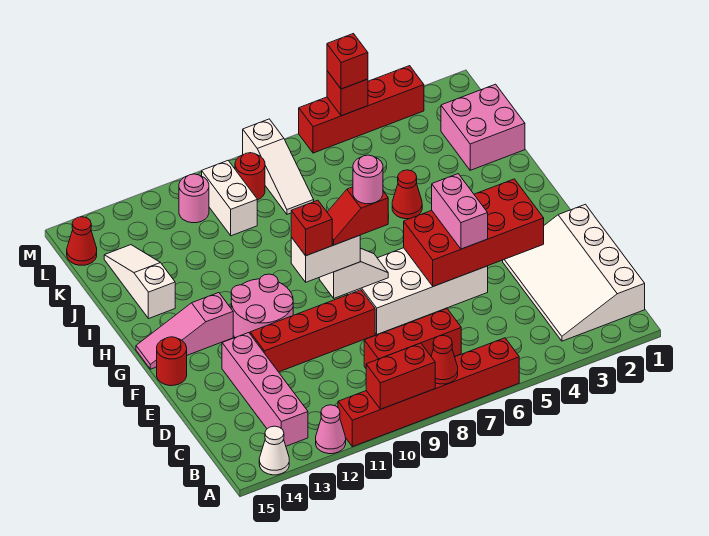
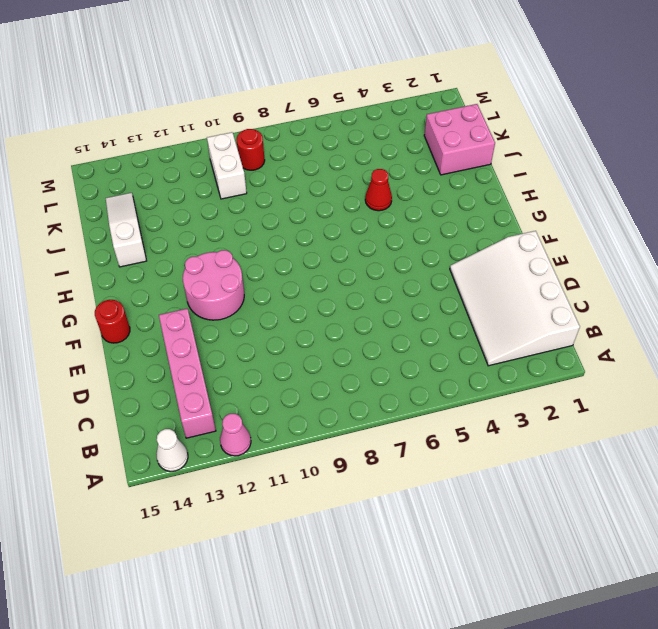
none -> red brick A6:A11 level 1
none -> red brick C7:C9 level 1
none -> white brick E5:F8 level 1
none -> red brick E9:E12 level 1

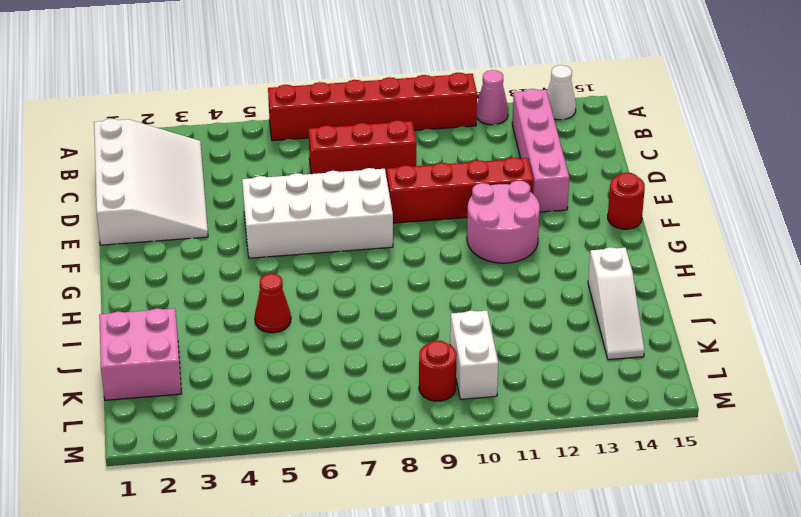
none -> pink slope G13:G15 level 1 top 13
none -> white slope K8:M8 level 1 top M
none -> pink round brick L11 level 1
none -> red cone L15 level 1

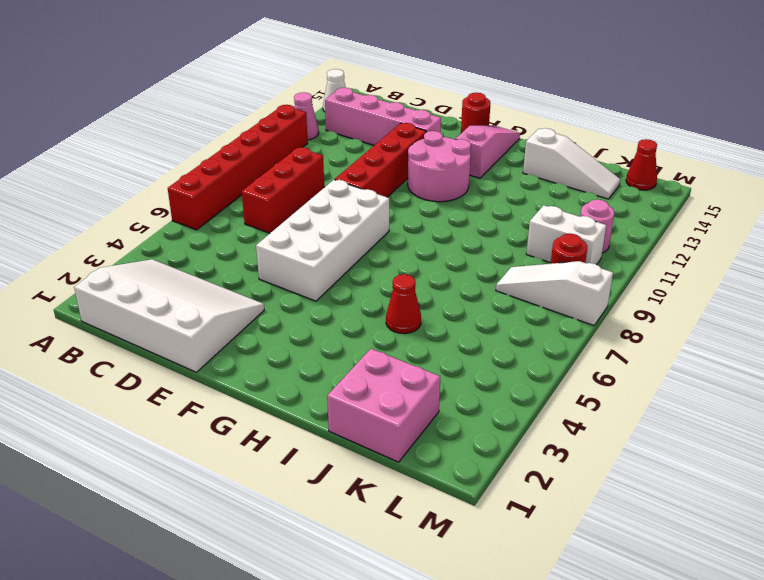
none -> red brick M3:M6 level 1
none -> red cone A8 level 2
none -> red brick A9:A10 level 2
none -> red brick E3:F6 level 2

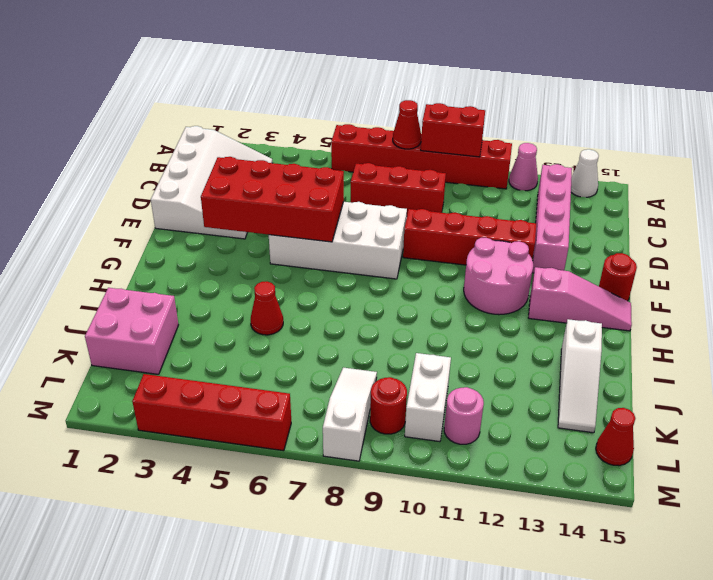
none -> white slope F8:F9 level 2 top 9
none -> red brick M5 level 2
none -> pink brick E5:F5 level 3
none -> white brick F9:F10 level 3

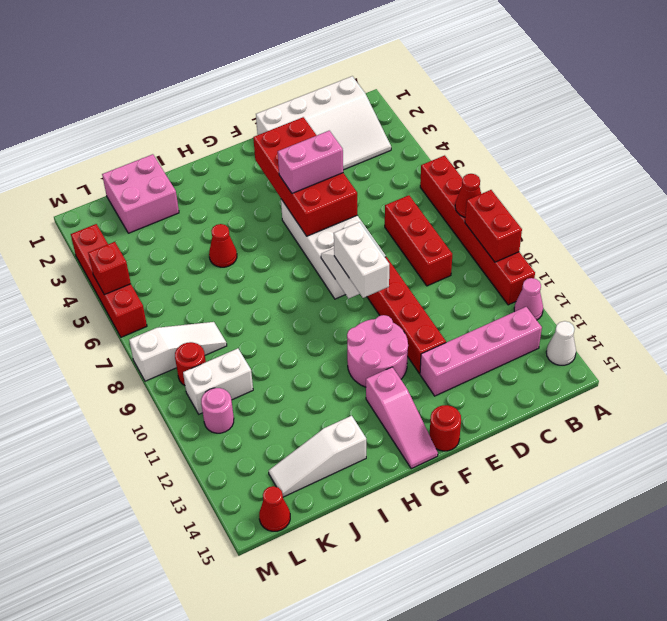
none -> red brick M5 level 3
none -> red slope F8:F9 level 4 top 8
none -> red brick F10 level 4
none -> pink round brick F8 level 5

